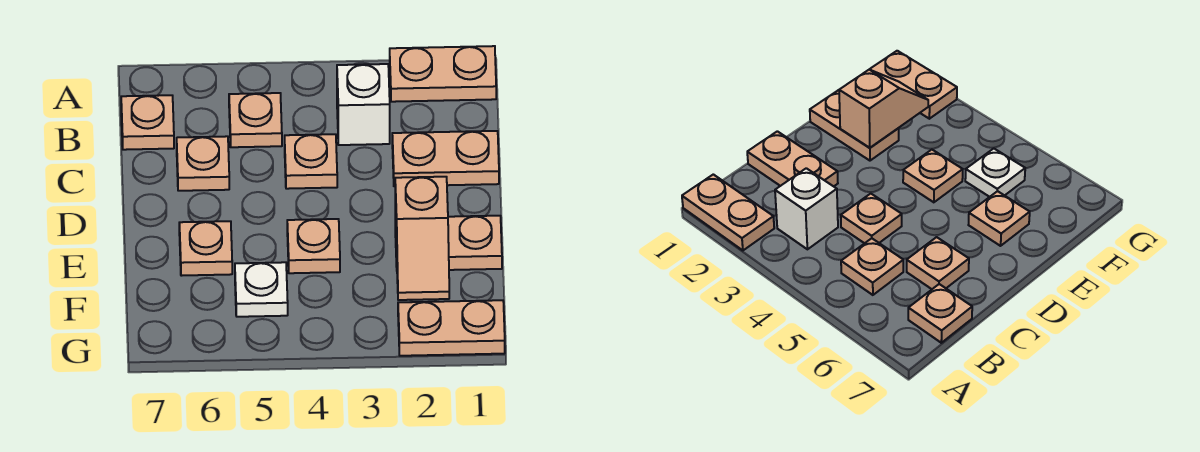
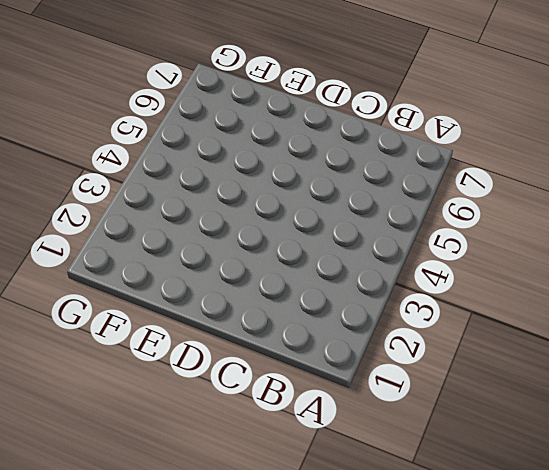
none -> tan plate A1:A2 level 1
none -> white brick B3 level 1
none -> tan plate B5 level 1

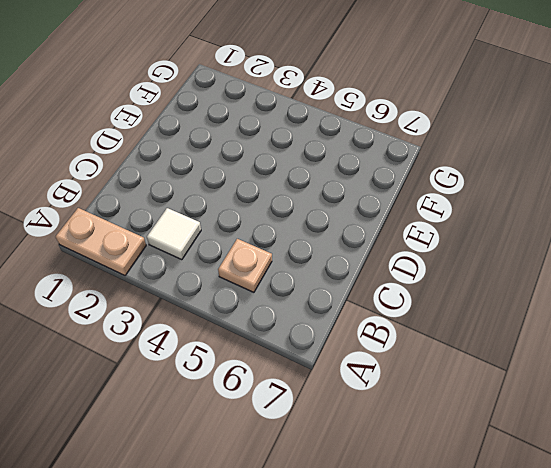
white tile B3 level 1 -> white brick B3 level 1
none -> tan plate B7 level 1
none -> tan plate C1:C2 level 1
none -> tan plate C4 level 1

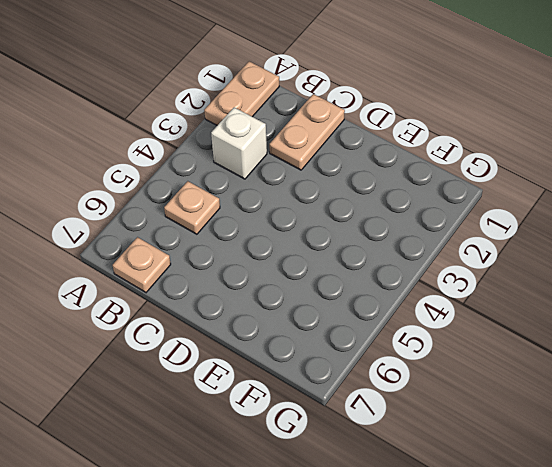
none -> tan plate C4 level 1
none -> tan plate C6 level 1
none -> tan plate E1:E2 level 1

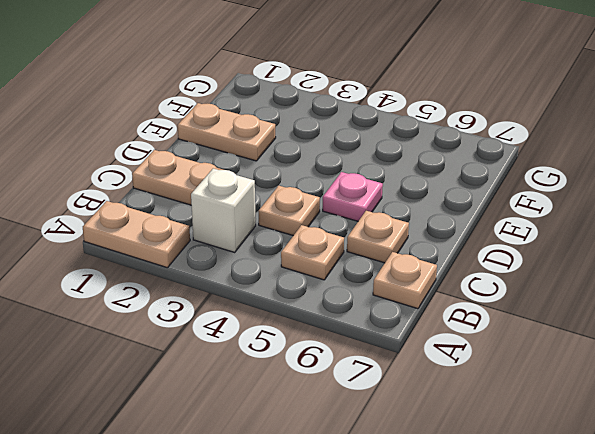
pink plate D5 level 1 -> none
none -> tan plate E4 level 1
none -> tan plate E6 level 1
none -> white plate F5 level 1

